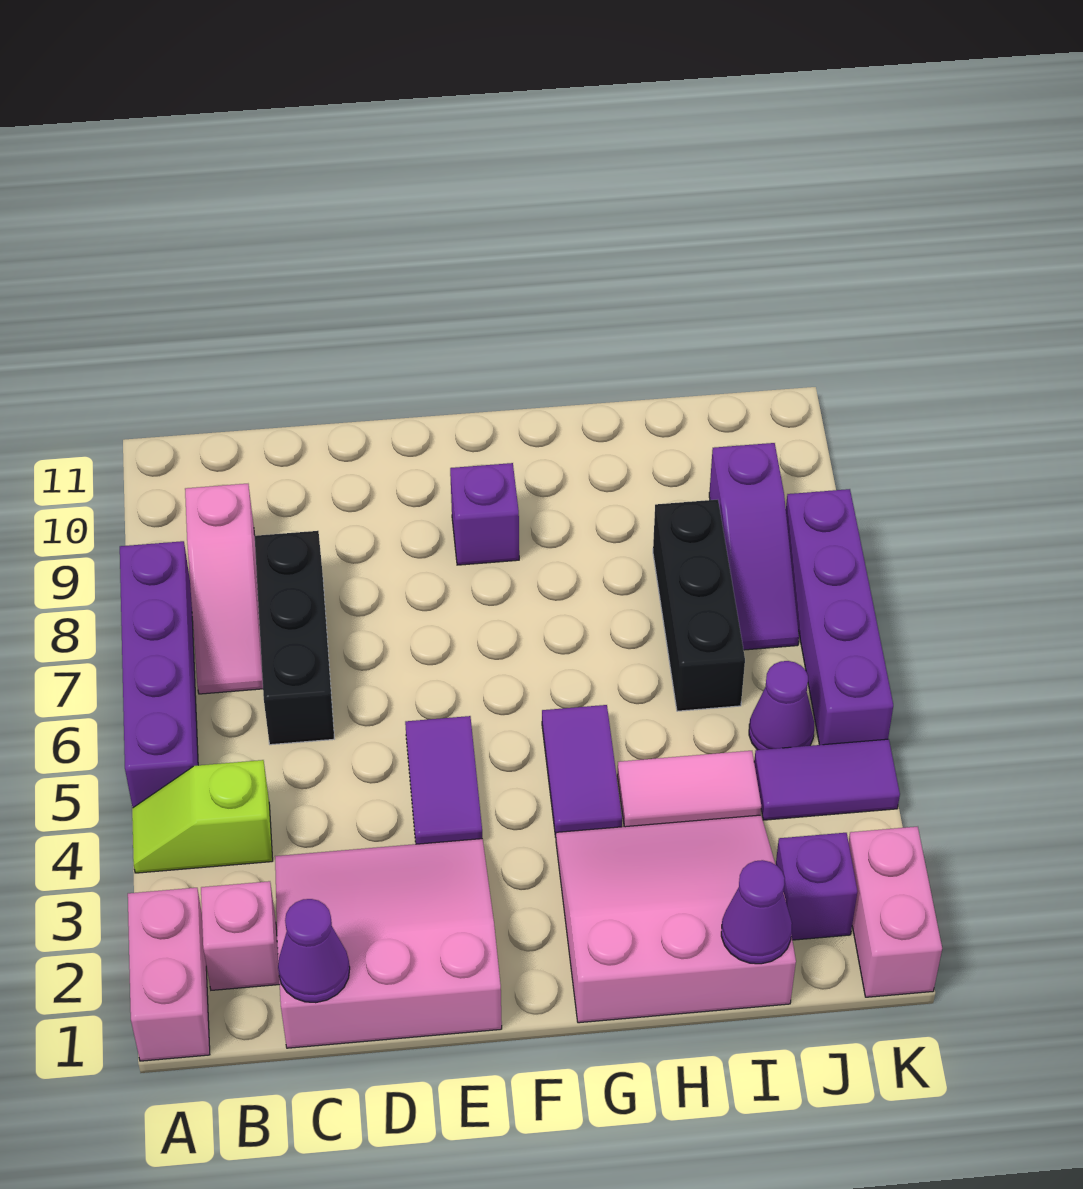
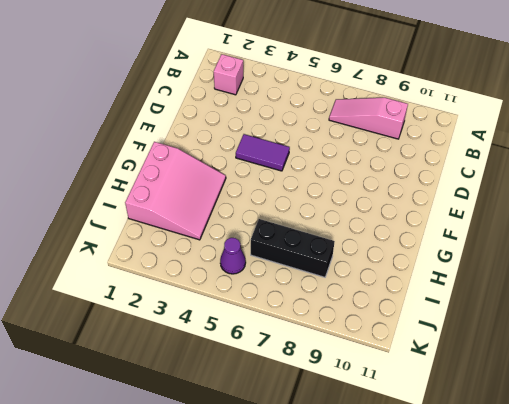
none -> pink brick A1:A2 level 1
none -> lime slope A4:B4 level 1 top B
none -> purple brick A5:A8 level 1

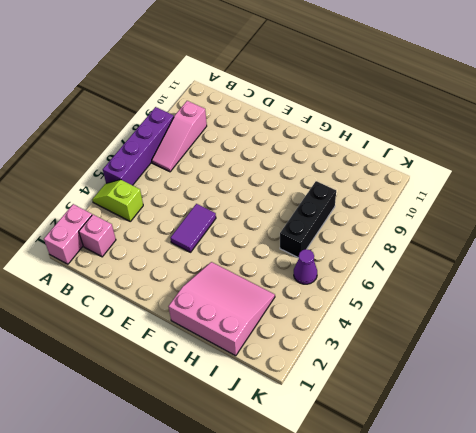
none -> pink slope C1:E3 level 1 top 1
none -> black brick C6:C8 level 1
none -> purple brick F9 level 1

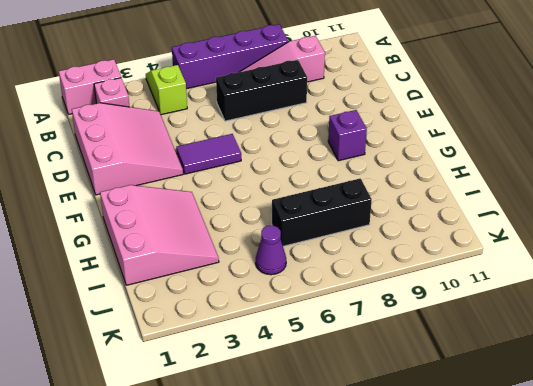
none -> purple tile G4:G5 level 1
none -> pink tile H4:I4 level 1
none -> purple brick J2 level 1

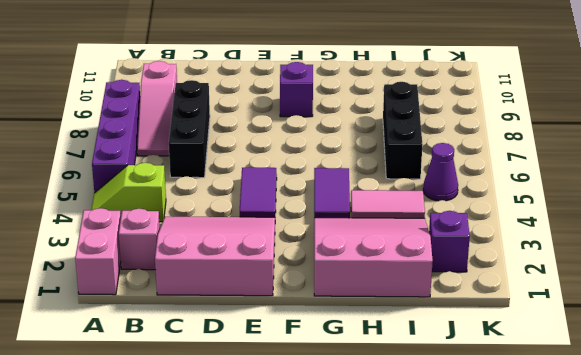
none -> purple tile J4:K4 level 1
none -> purple slope J7:J9 level 1 top 9
none -> pink brick K1:K2 level 1

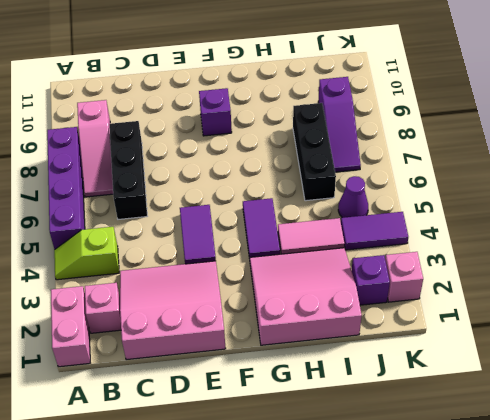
pink brick K2 level 1 -> pink brick K1:K2 level 1
none -> purple brick K5:K8 level 1
none -> purple cone C1 level 2
none -> purple cone I1 level 2

